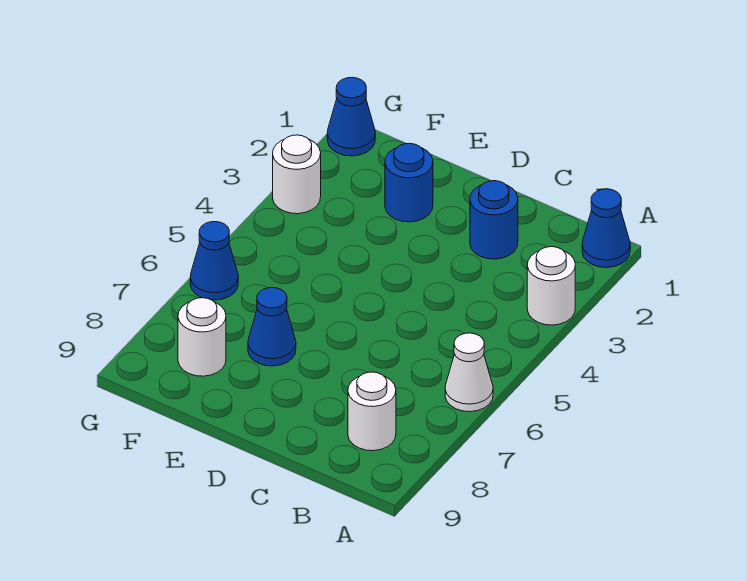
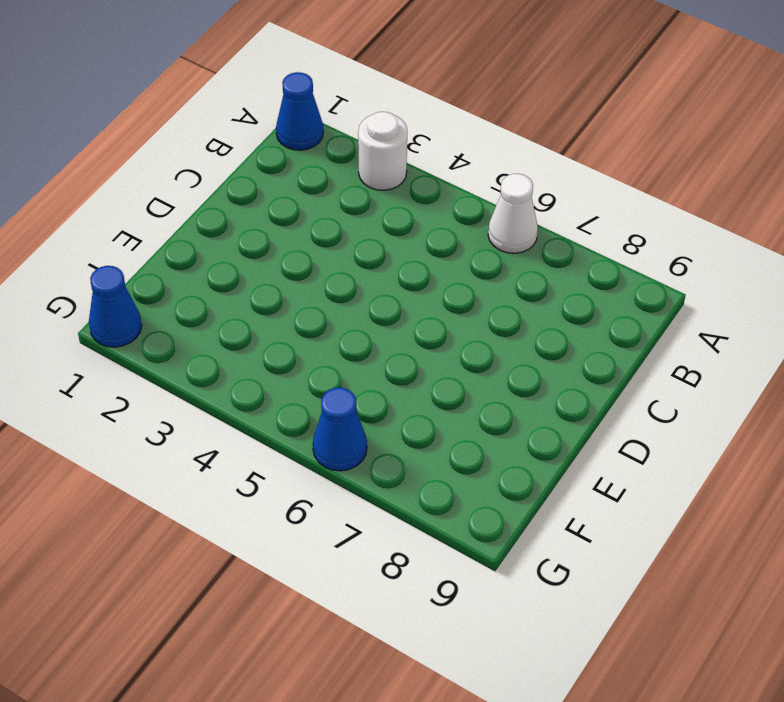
none -> white round brick B8 level 1
none -> blue round brick C2 level 1

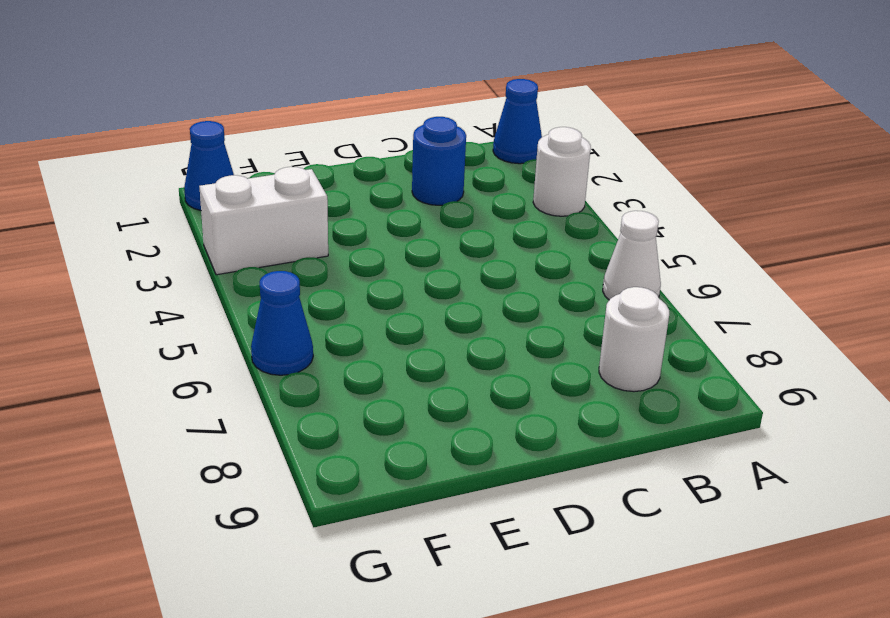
white brick F3:G3 level 1 -> white round brick G3 level 1
none -> blue round brick E2 level 1
none -> blue cone E7 level 1

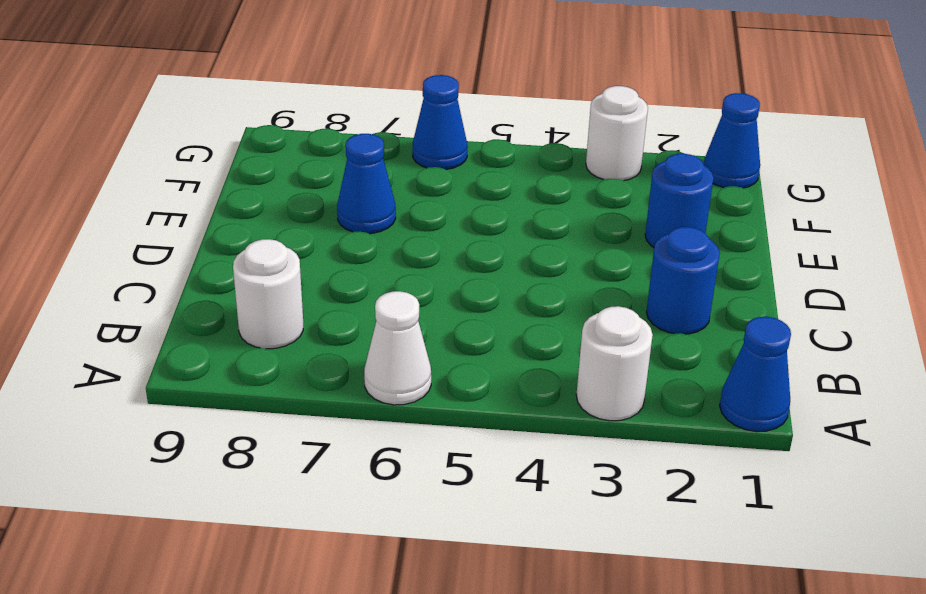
none -> white round brick F8 level 1

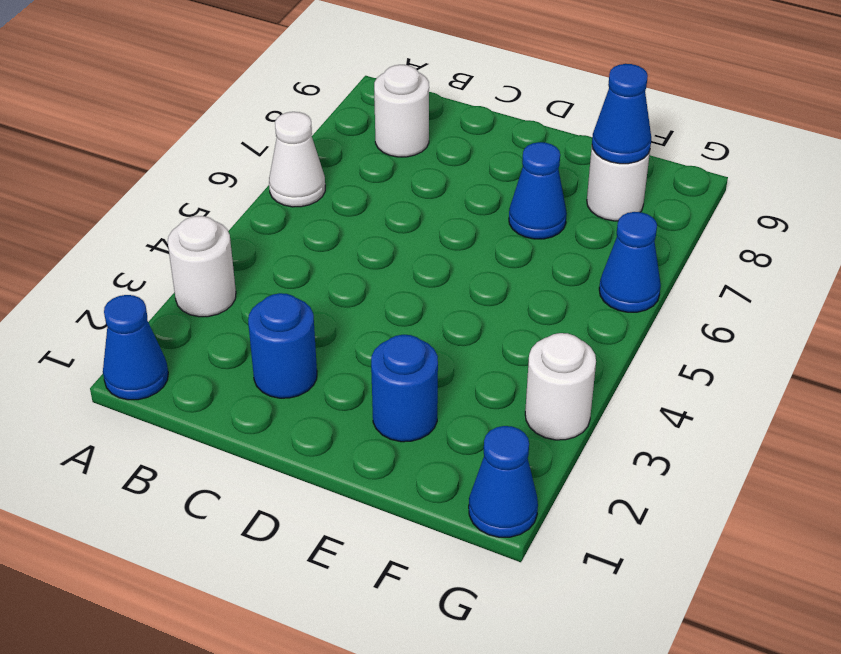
blue cone F8 level 2 -> none

